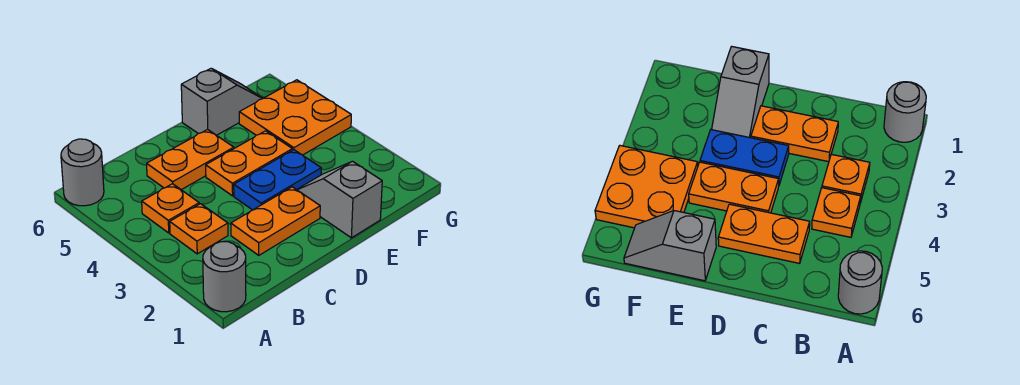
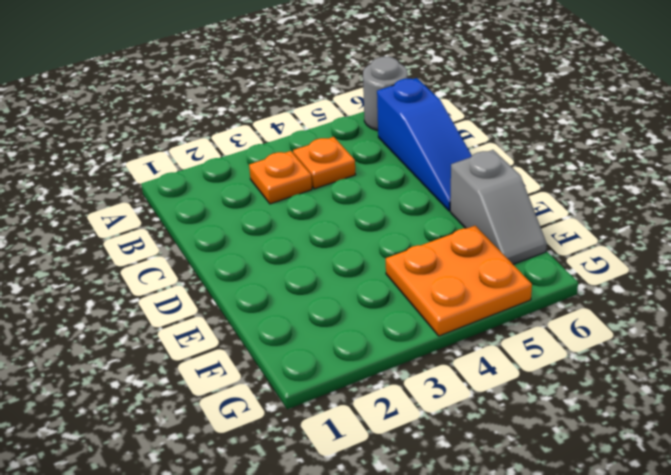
blue slope B6:D6 level 1 top B -> none
none -> grey round brick A1 level 1
none -> orange plate C2:D2 level 1

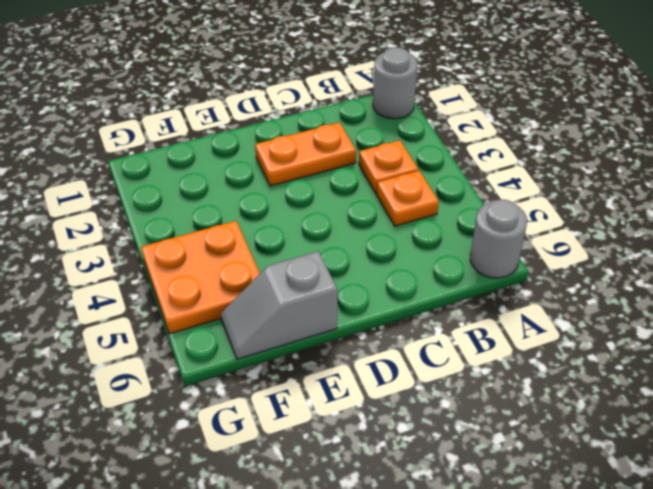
none -> orange plate C5:D5 level 1
none -> blue plate D3:E3 level 1

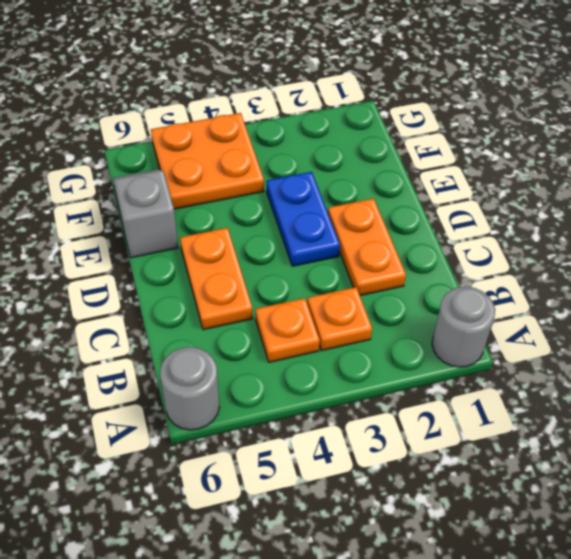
none -> orange plate D4:E4 level 1
none -> grey slope E1:E2 level 1 top 1

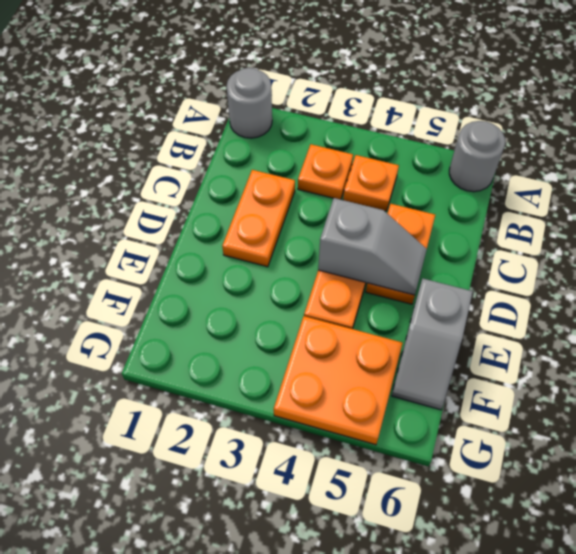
grey slope D4:D5 level 2 top 4 -> grey slope E1:E2 level 1 top 1
none -> blue plate D3:E3 level 1

